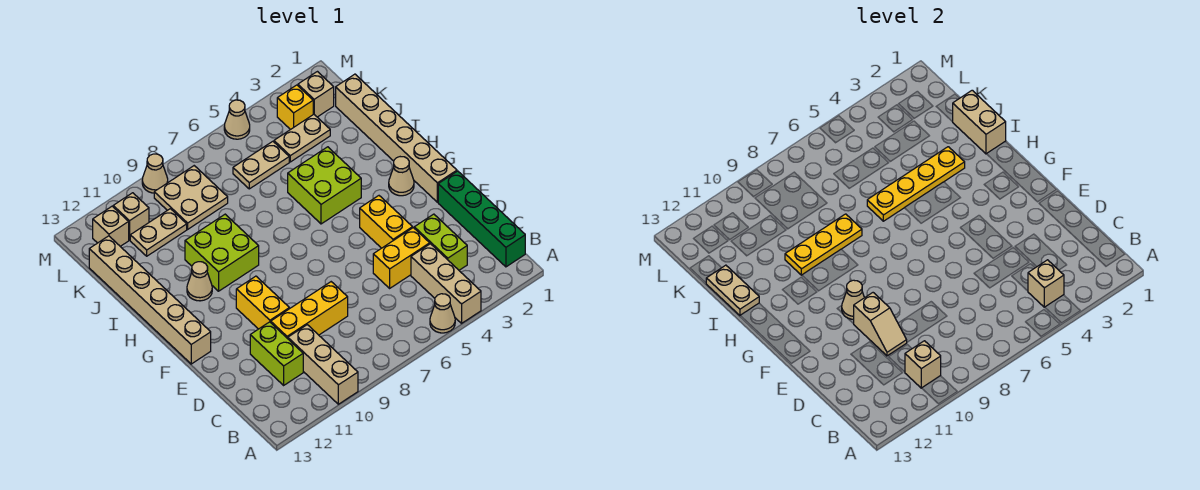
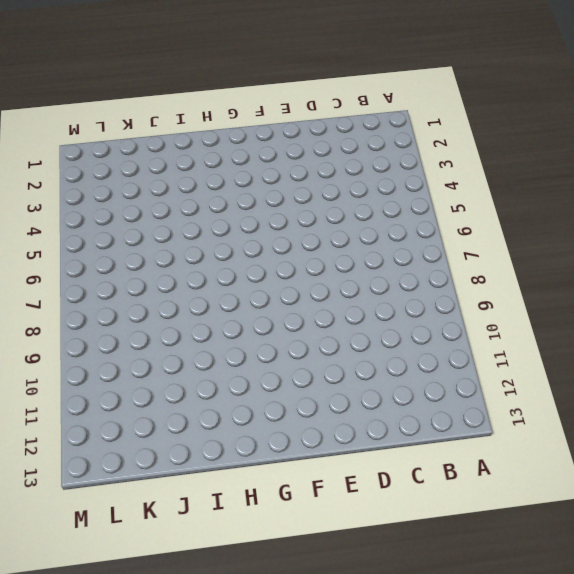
none -> tan brick A4:C4 level 1
none -> tan cone A5 level 1
none -> tan brick A10:C10 level 1
none -> green brick B1:E1 level 1

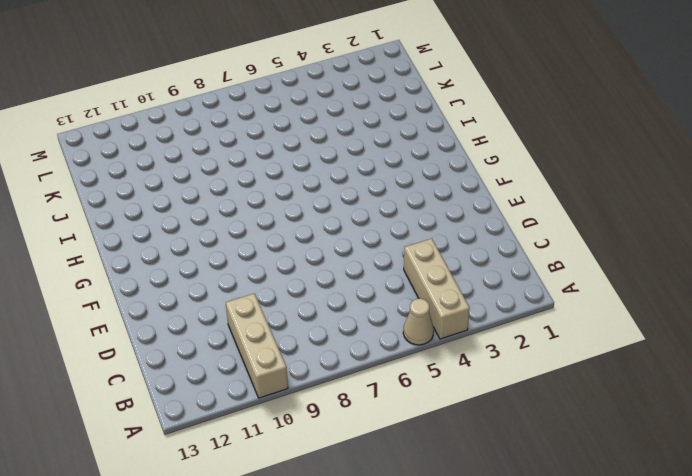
none -> green brick B1:E1 level 1
none -> lime brick C3:D3 level 1
none -> lime brick C11:D11 level 1
none -> yellow brick D4:D5 level 1

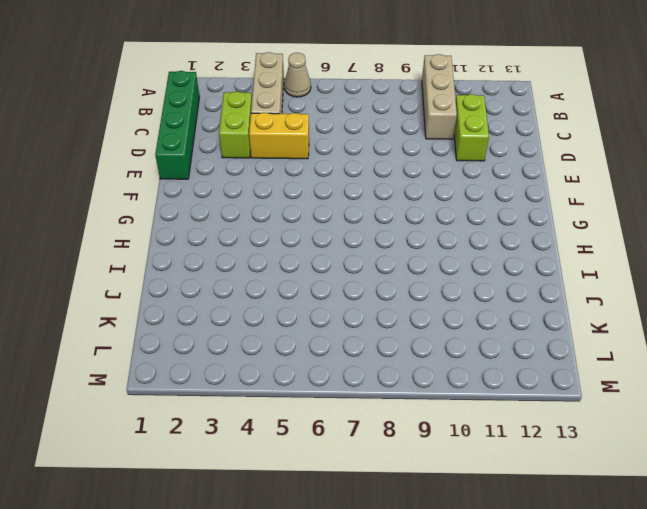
none -> yellow brick D8:D10 level 1
none -> yellow brick E4:F4 level 1
none -> yellow brick E10:F10 level 1
none -> tan brick F1:K1 level 1

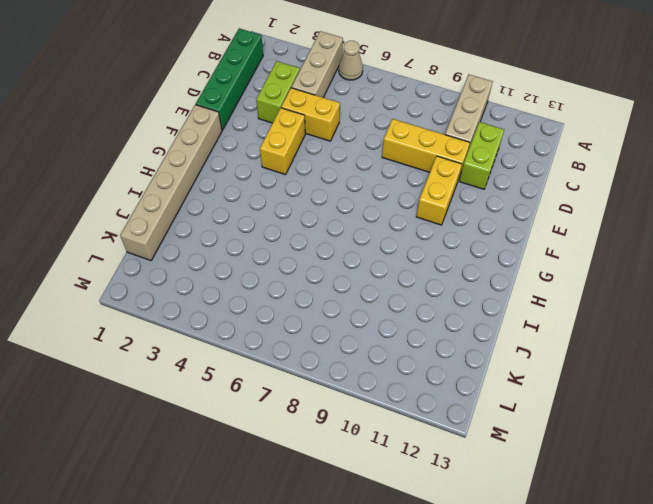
none -> tan brick F13:K13 level 1
none -> tan cone G2 level 1
none -> lime brick H4:I5 level 1
none -> lime brick H9:I10 level 1

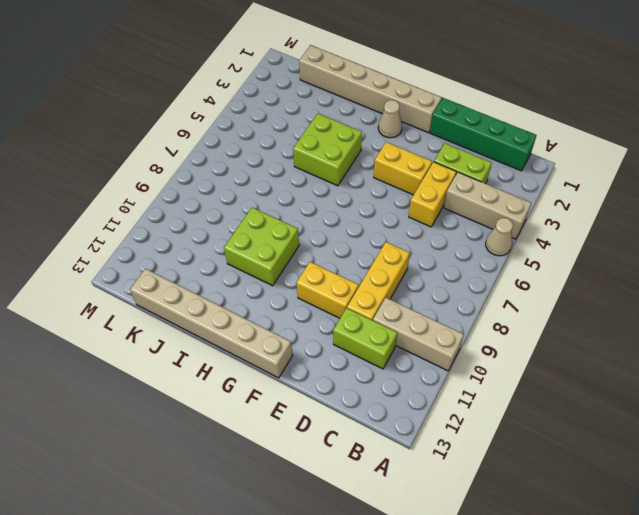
none -> tan cone H11 level 1
none -> tan plate K3:K4 level 1
none -> tan plate K5:K6 level 1
none -> tan plate K8:L9 level 1

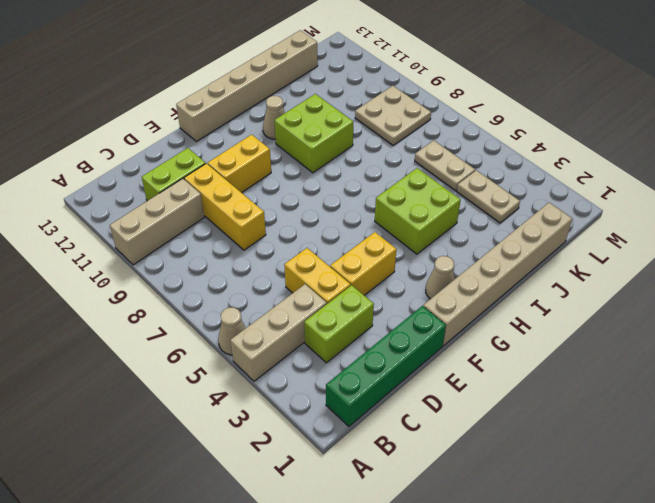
none -> tan plate K10:K11 level 1
none -> tan brick L2 level 1
none -> yellow brick L3 level 1
none -> tan brick L11 level 1

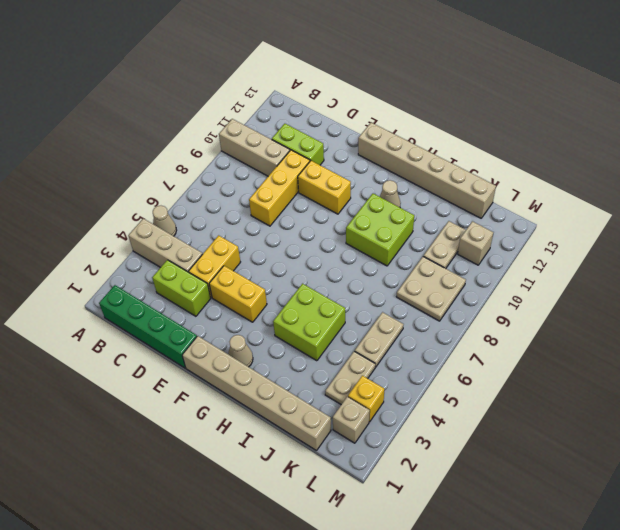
none -> tan brick L12 level 1
none -> tan cone M5 level 1
none -> tan cone M9 level 1
none -> tan brick B4 level 2

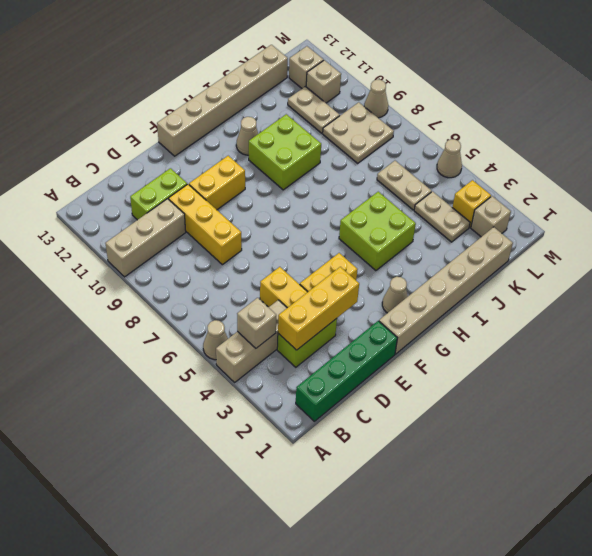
yellow brick C3:E3 level 2 -> none
none -> tan brick B10 level 2
none -> tan slope D10:E10 level 2 top E
none -> tan cone F10 level 2
none -> tan brick I1:J1 level 2

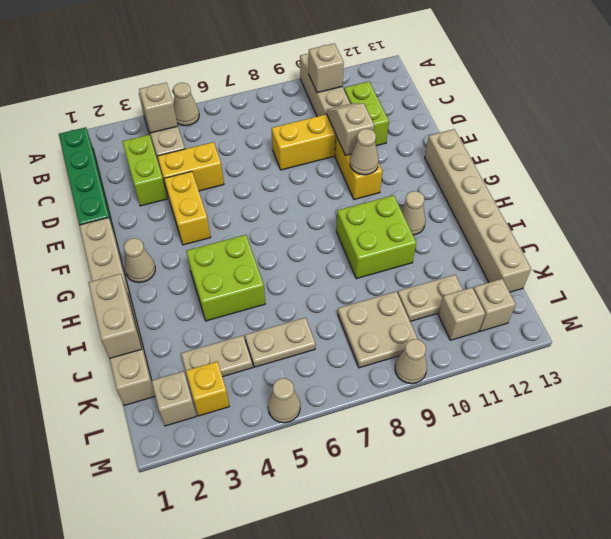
none -> yellow plate I3:I6 level 2
none -> yellow plate I8:I10 level 2
none -> tan plate I13:J13 level 2

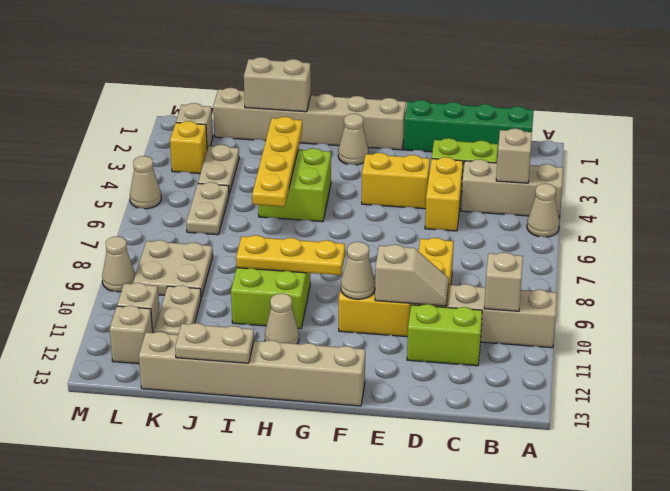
yellow plate G9:I9 level 2 -> yellow plate I8:I10 level 2

